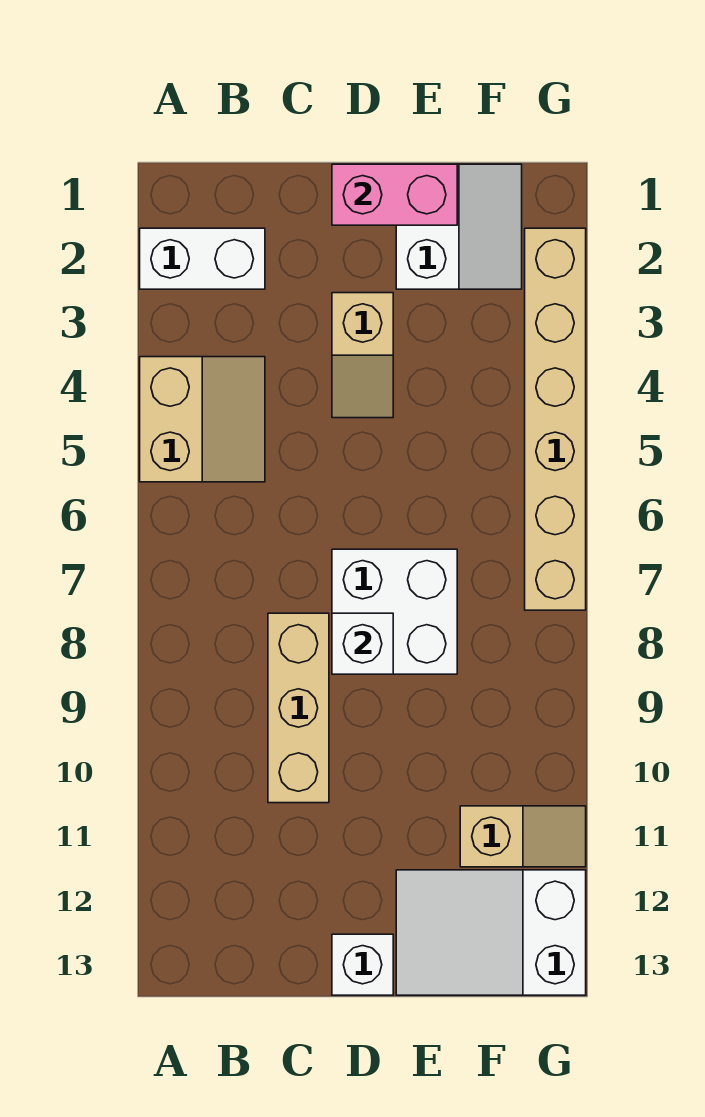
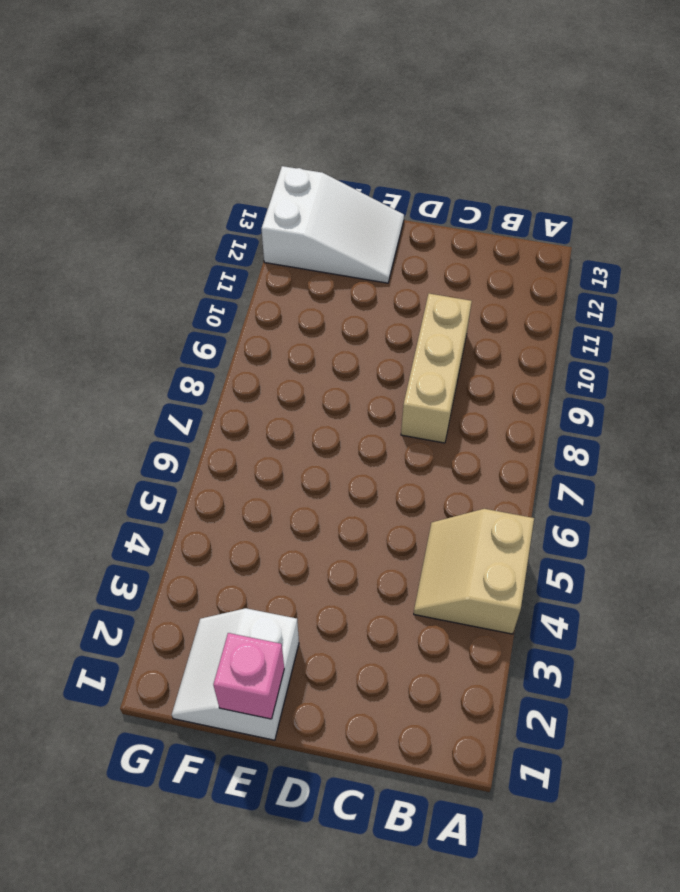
pink brick E1 level 2 -> pink brick D1:E1 level 2
none -> white brick A2:B2 level 1
none -> tan slope D3:D4 level 1 top 3
none -> white brick D7:E8 level 1

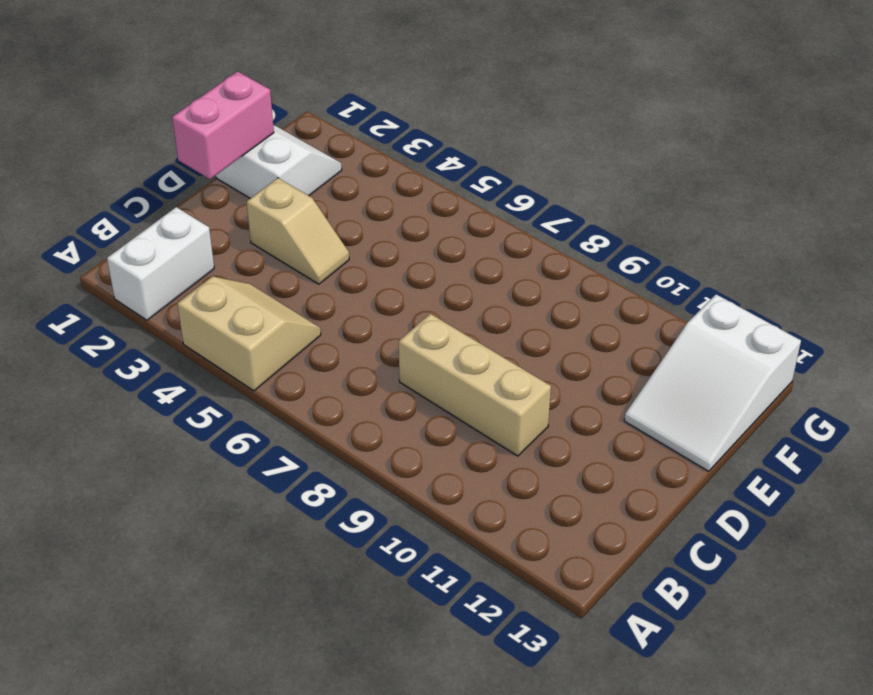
none -> white brick D7:E8 level 1
none -> white brick D13 level 1
none -> tan slope F11:G11 level 1 top F

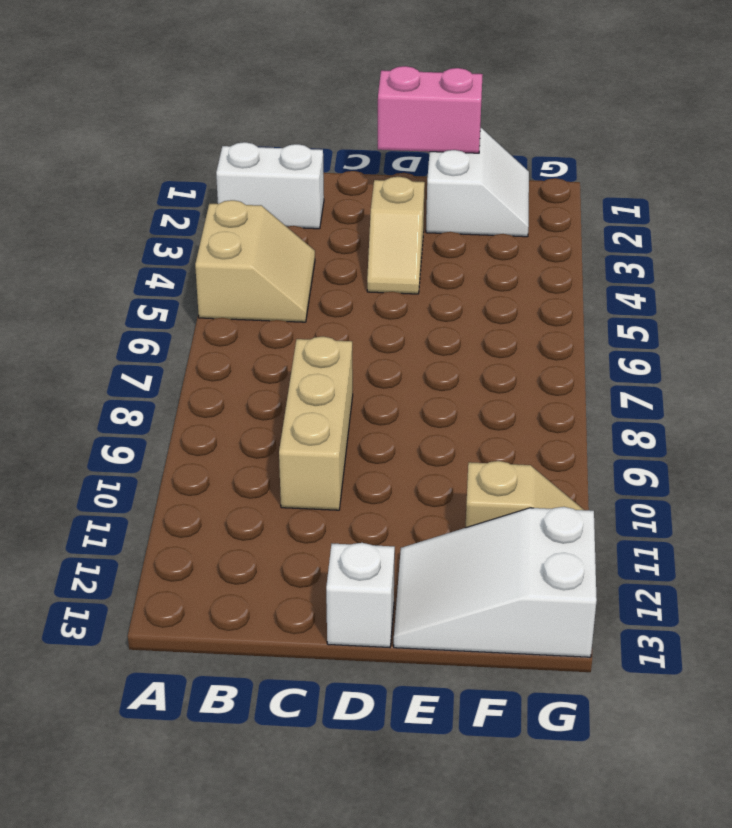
none -> white brick D7:E8 level 1
none -> tan brick G2:G7 level 1
none -> white brick D8 level 2

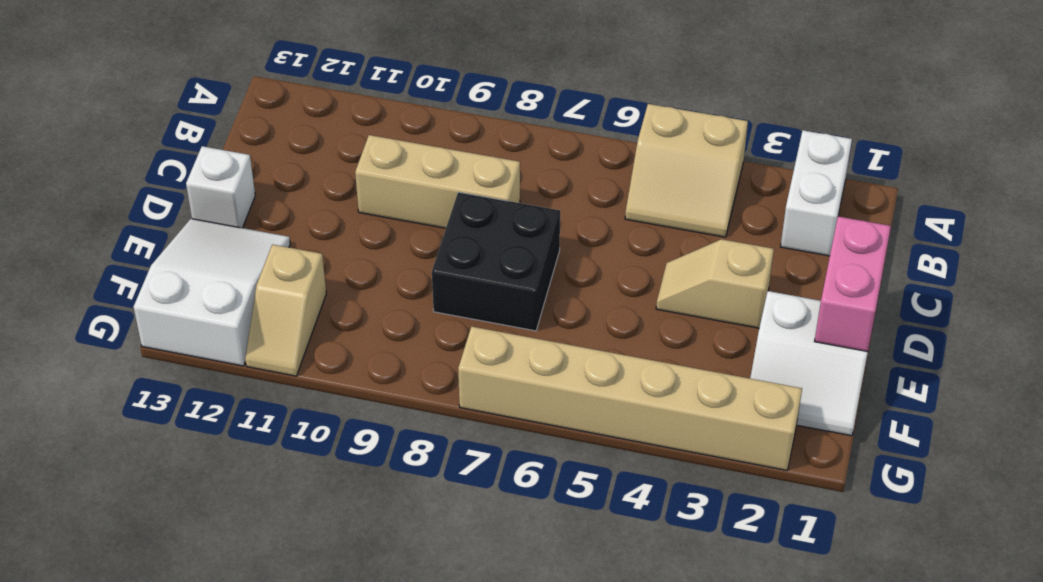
black brick D7:E8 level 1 -> white brick D7:E8 level 1
none -> white brick D8 level 2

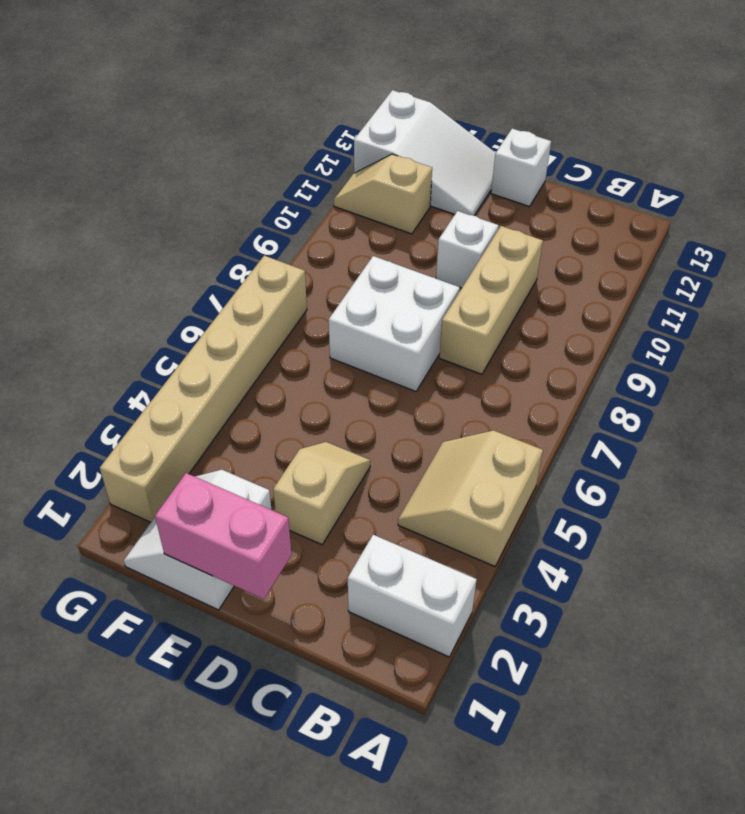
white brick D10 level 1 -> white brick D8 level 2

